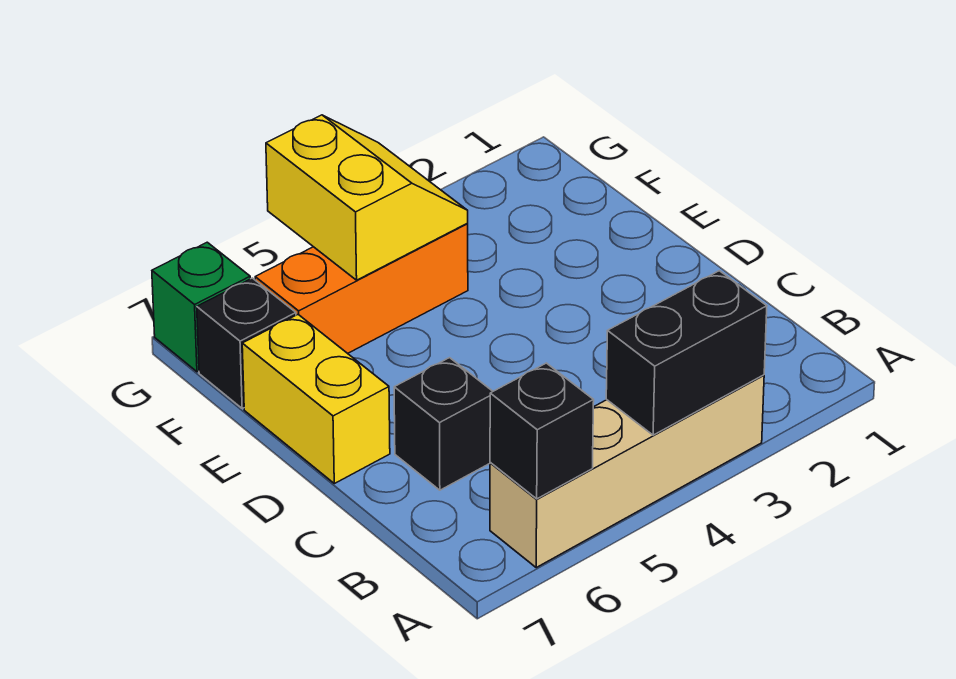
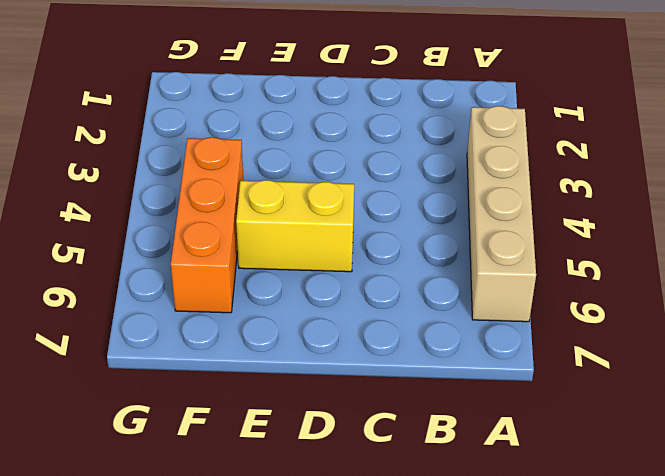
yellow brick D5:E5 level 1 -> yellow brick D7:E7 level 1
none -> black brick C6 level 1
none -> black brick F7 level 1

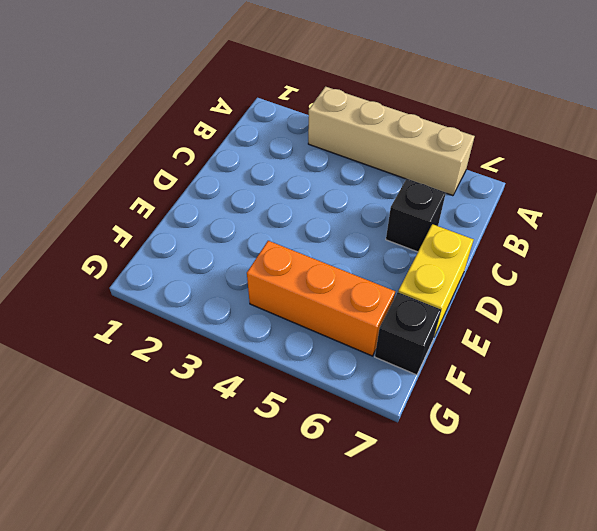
none -> green brick G7 level 1
none -> black brick A3:A4 level 2

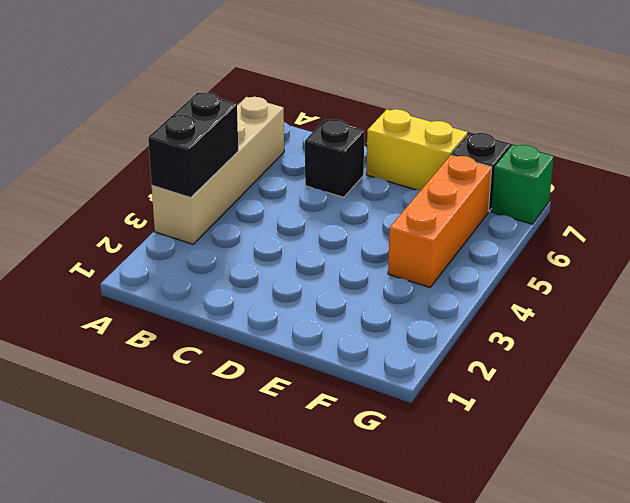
none -> black brick A6 level 2
none -> yellow slope F4:G5 level 2 top 5

